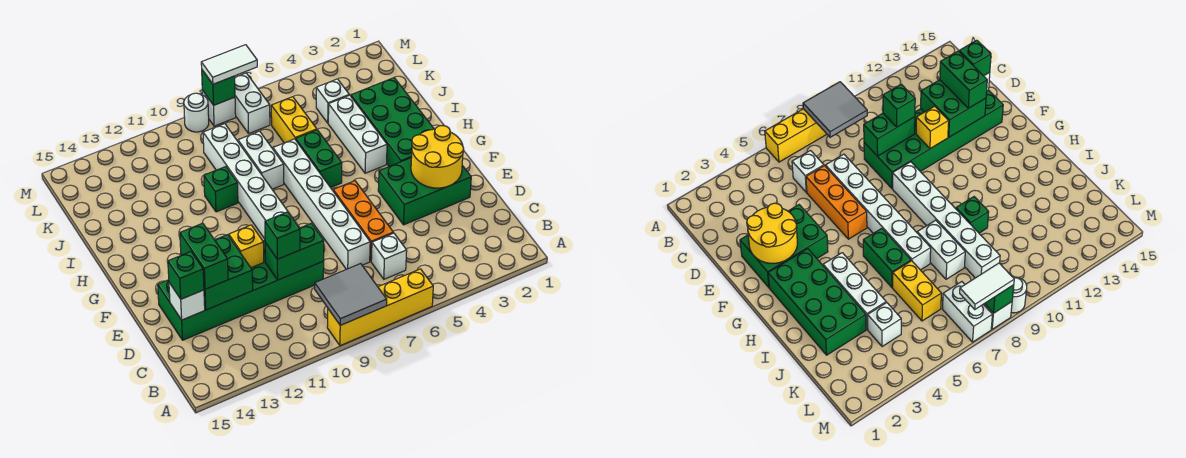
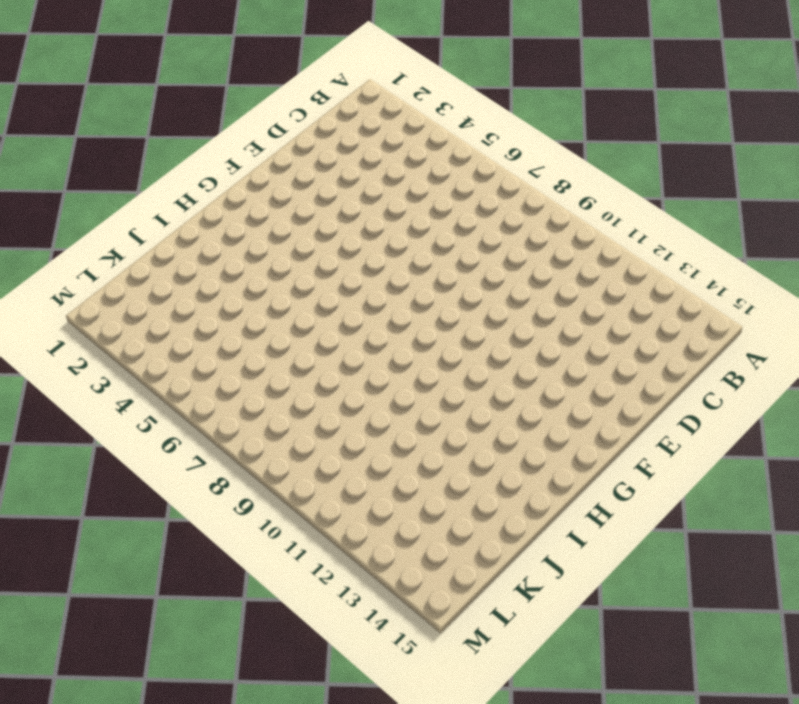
none -> yellow brick A6:A9 level 1
none -> white brick C6 level 1
none -> orange brick D6:F6 level 1

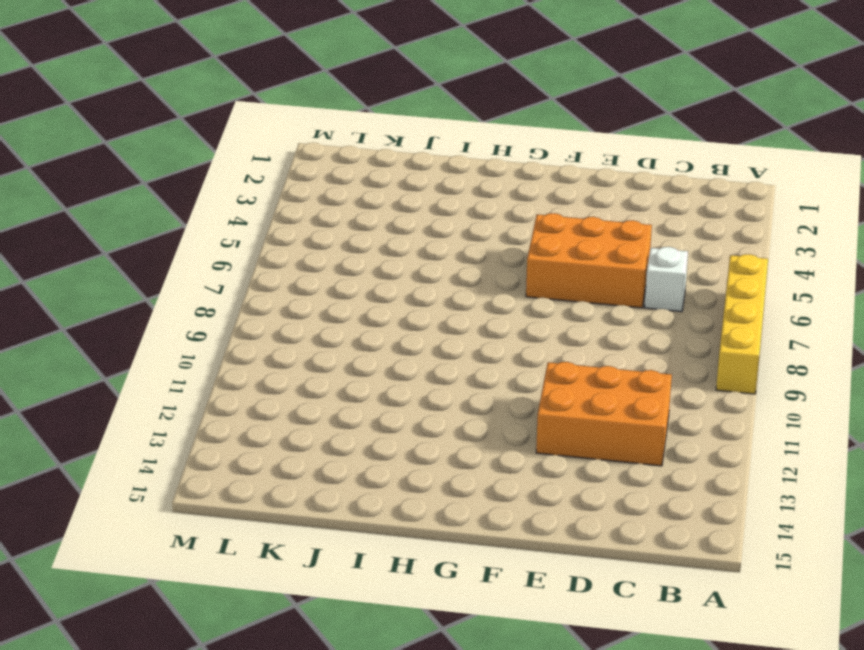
orange brick C11:E12 level 1 -> green brick D9:E14 level 1
orange brick D5:F6 level 1 -> orange brick D6:F6 level 1
none -> white brick D7:I7 level 1
none -> green brick E2:F4 level 1
none -> white brick F9:K9 level 1

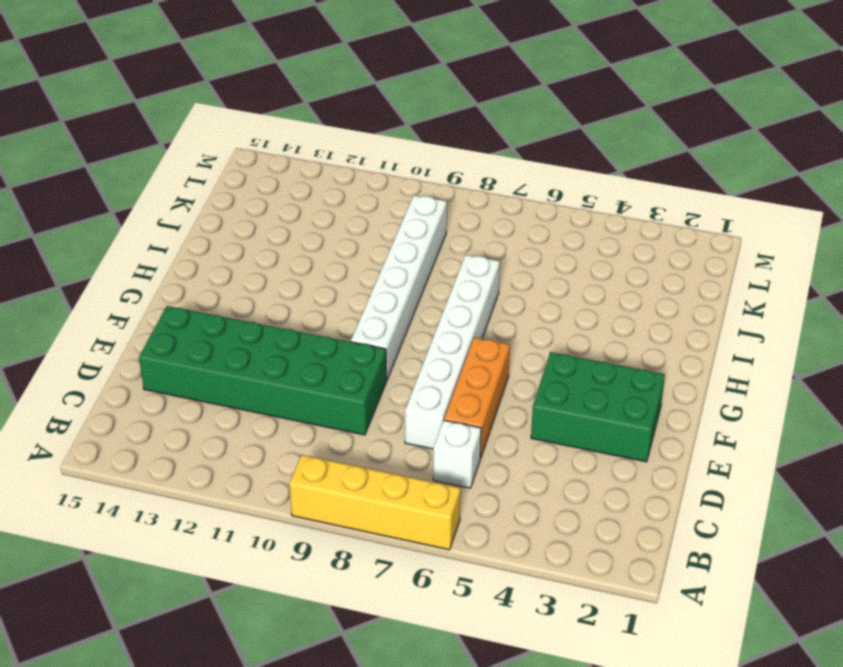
none -> green brick G2:J3 level 1
none -> white brick H4:J4 level 1
none -> green brick H6:I6 level 1

